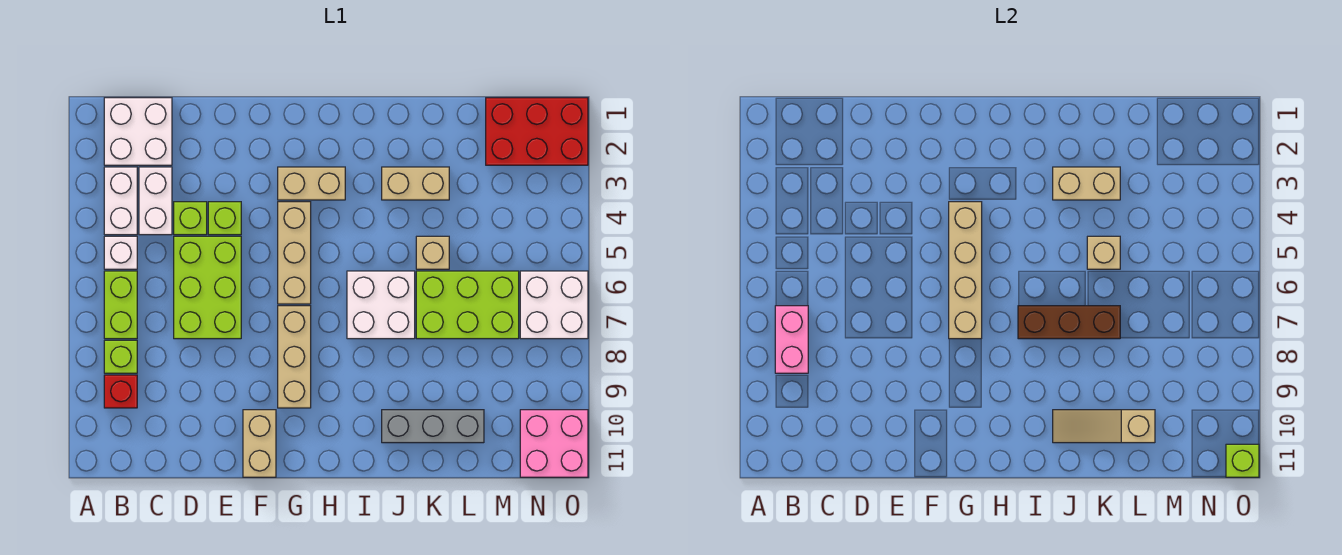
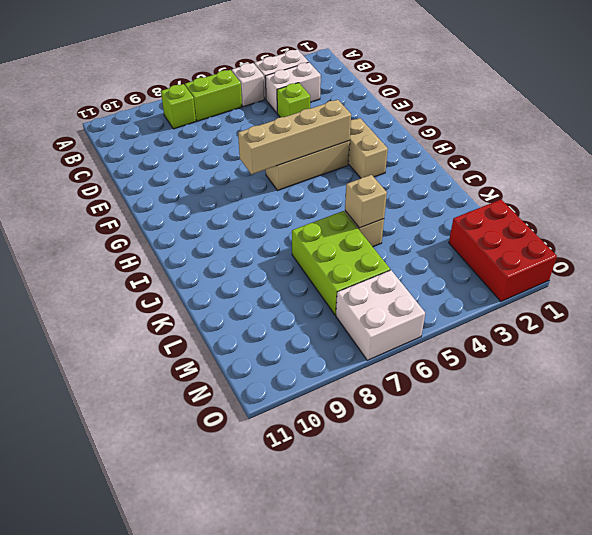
none -> white brick B1:C2 level 1
none -> red brick B9 level 1
none -> lime brick D5:E7 level 1

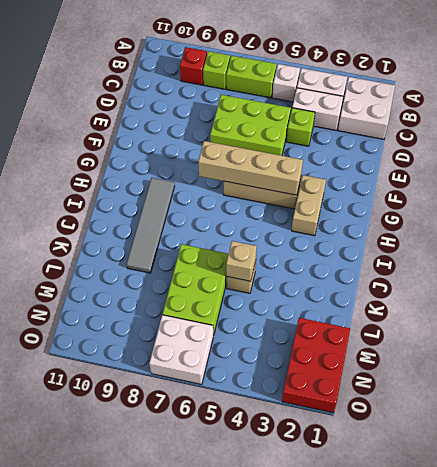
grey tile H9:K9 level 1 -> none
none -> lime brick E4 level 1
none -> tan brick F10:F11 level 1
none -> tan brick G7:G9 level 1

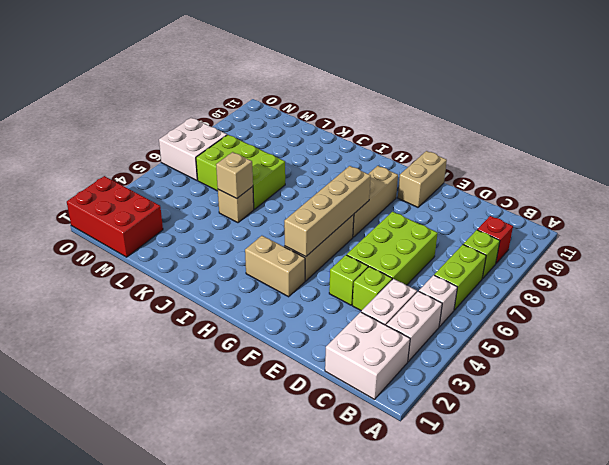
none -> white brick I6:J7 level 1
none -> tan brick J3:K3 level 1
none -> grey brick J10:L10 level 1

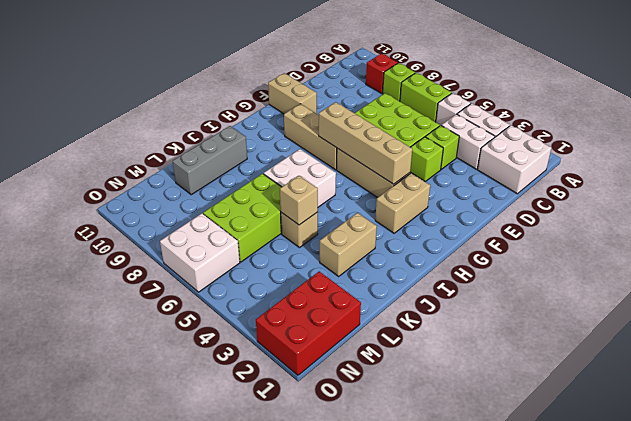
none -> pink brick N10:O11 level 1
none -> pink brick B7:B8 level 2
none -> brown brick I7:K7 level 2

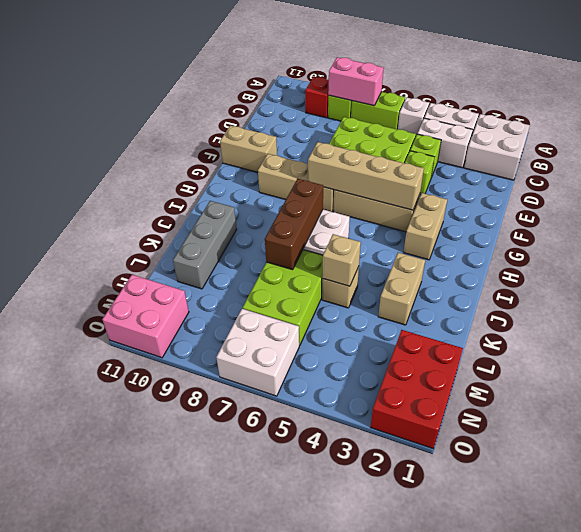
none -> tan brick J3:K3 level 2
none -> tan slope J10:L10 level 2 top L
none -> lime brick O11 level 2

